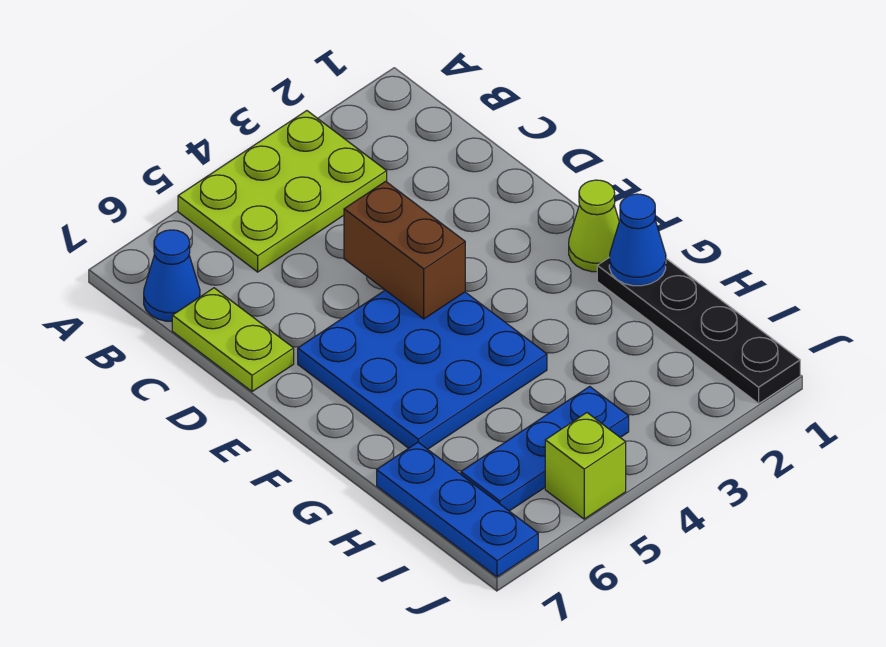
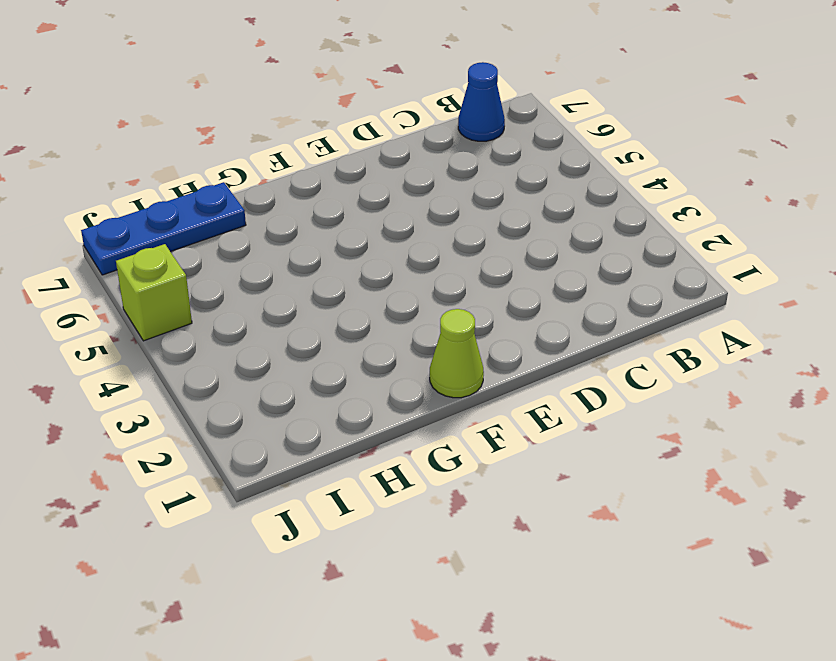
none -> lime plate A3:B5 level 1
none -> lime plate C7:D7 level 1

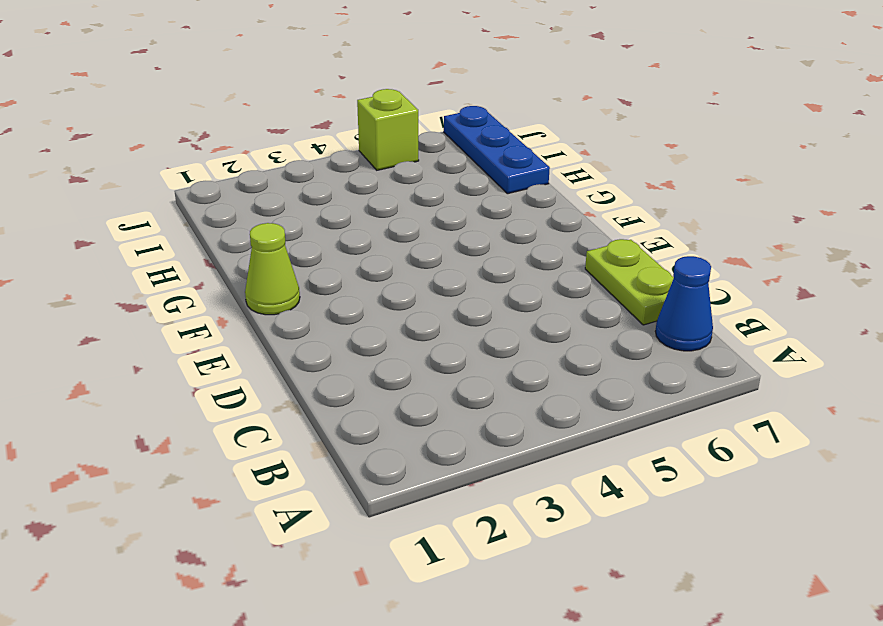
none -> lime plate A3:B5 level 1
none -> blue plate E4:G6 level 1

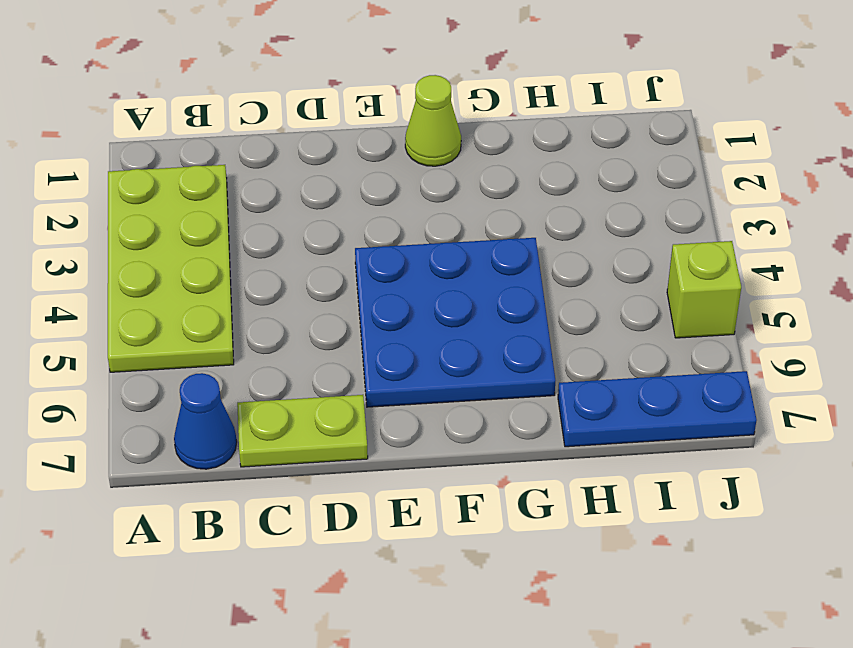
lime plate A2:B5 level 1 -> lime plate A3:B5 level 1
none -> black plate G1:J1 level 1
none -> blue plate I4:I6 level 1

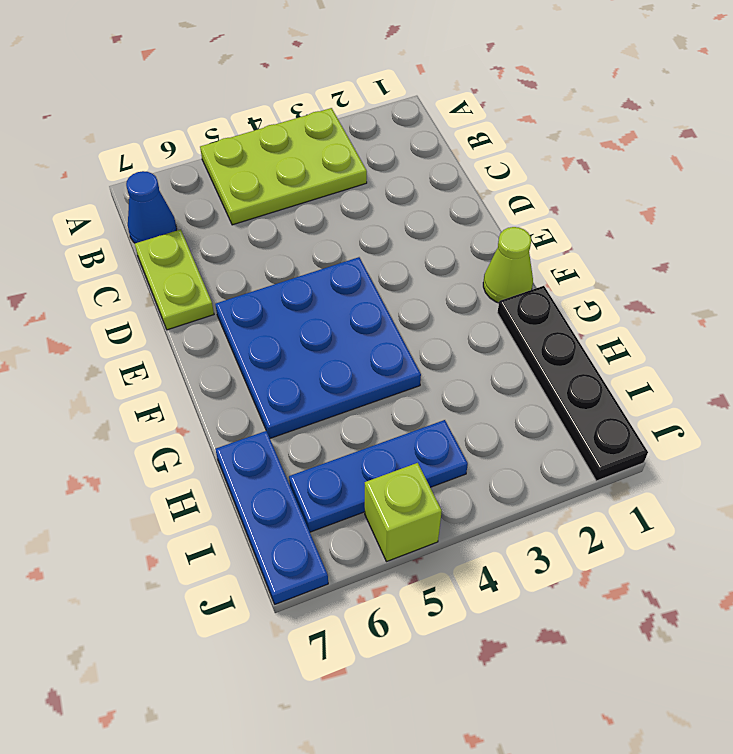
none -> brown brick D4:E4 level 2
none -> blue cone G1 level 2

